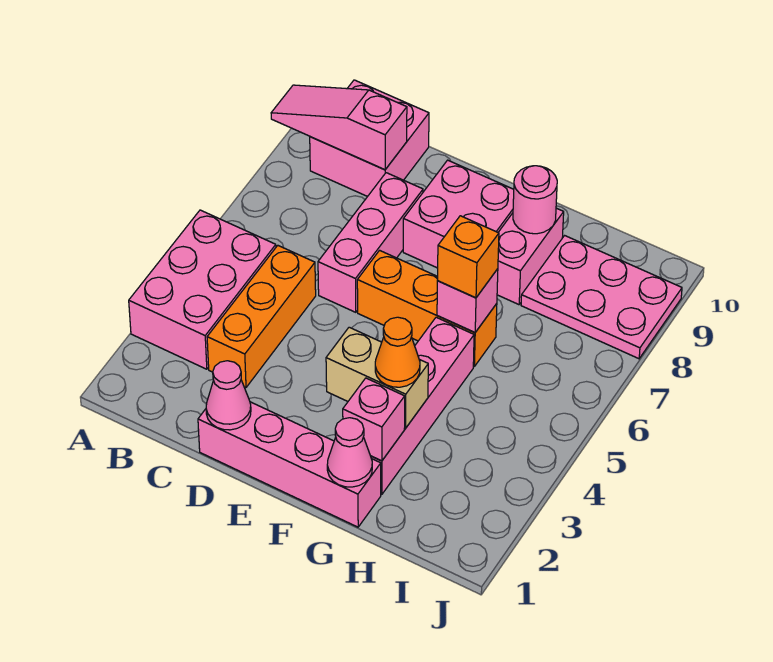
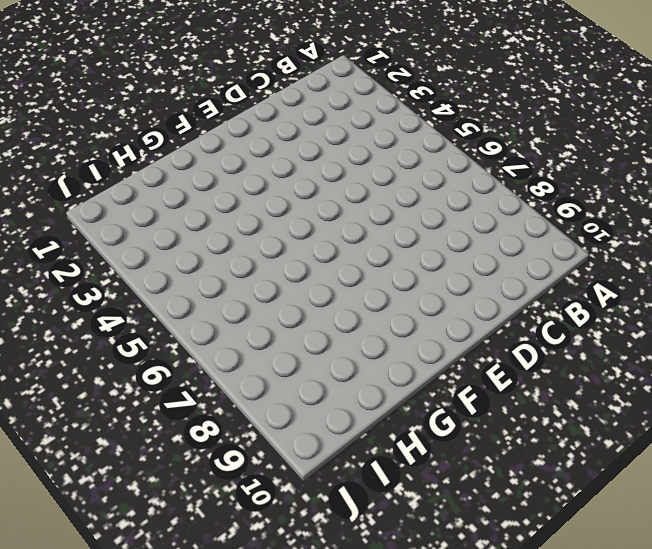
none -> pink brick A3:B5 level 1
none -> pink brick B9:C10 level 1
none -> orange brick C3:C5 level 1

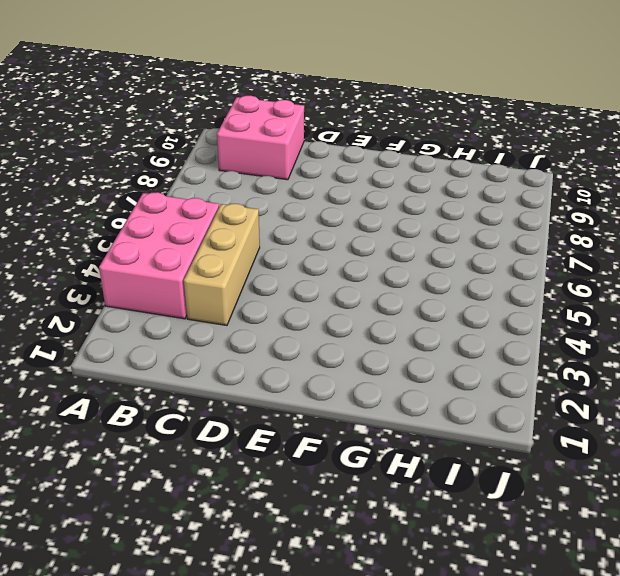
tan brick C3:C5 level 1 -> orange brick C3:C5 level 1
none -> pink brick D1:G1 level 1
none -> pink brick D6:D8 level 1
none -> orange brick E6:G6 level 1

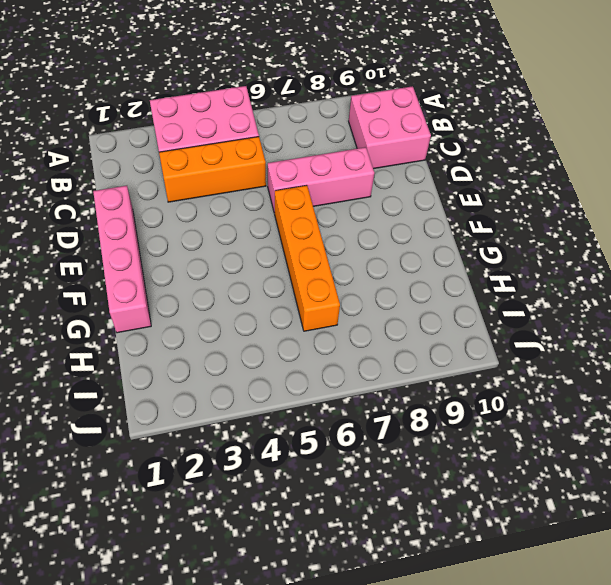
orange brick E6:H6 level 1 -> orange brick E6:G6 level 1
none -> pink brick E8:F9 level 1
none -> pink brick G2:G5 level 1
none -> pink brick G8:G9 level 1

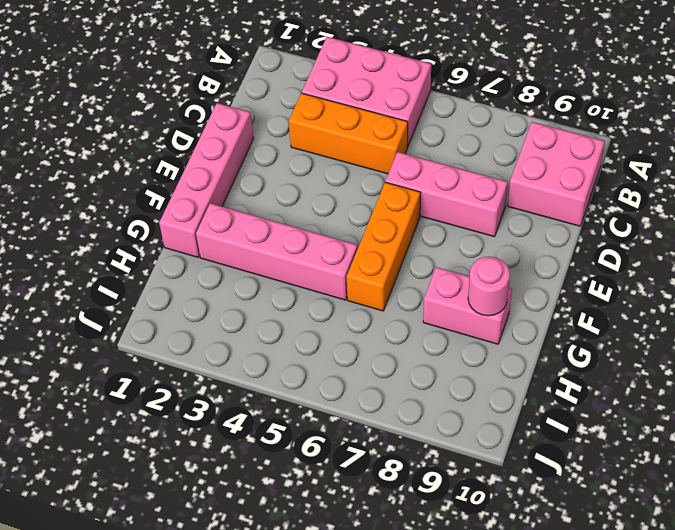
none -> pink brick E8:F9 level 1
none -> pink plate H8:J9 level 1
none -> pink slope A9:C9 level 2 top C

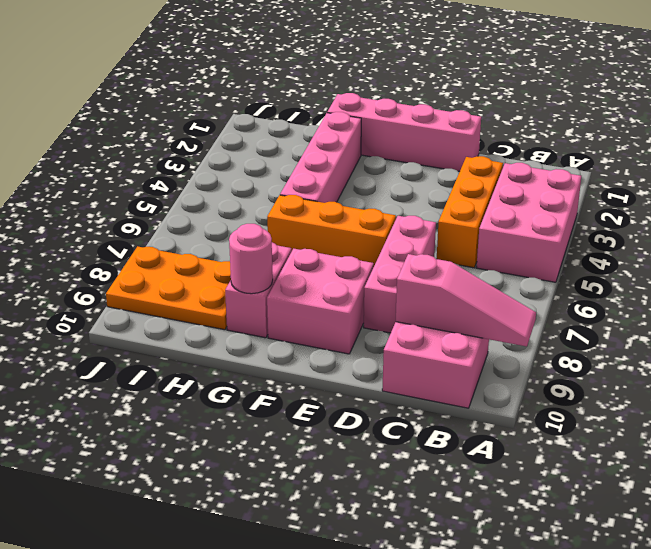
orange plate H8:J9 level 1 -> pink plate H8:J9 level 1
none -> pink cone D1 level 2
none -> tan brick F3:G3 level 2
none -> pink cone G1 level 2

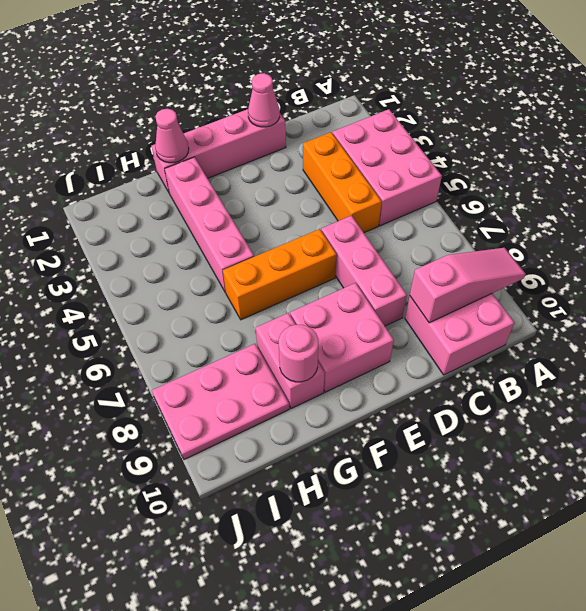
none -> tan brick F3:G3 level 2
none -> pink brick G2 level 2
none -> pink brick G6 level 2

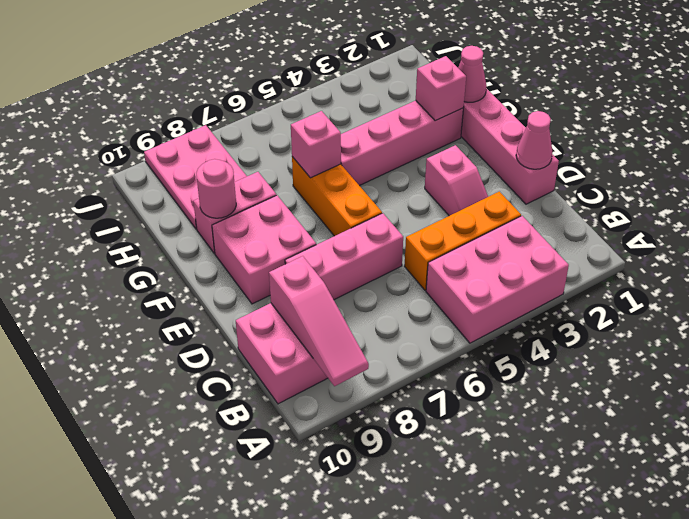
pink slope D3:E3 level 1 top E -> none
none -> tan brick F3:G3 level 2
none -> orange cone G3 level 3
none -> orange brick G6 level 3

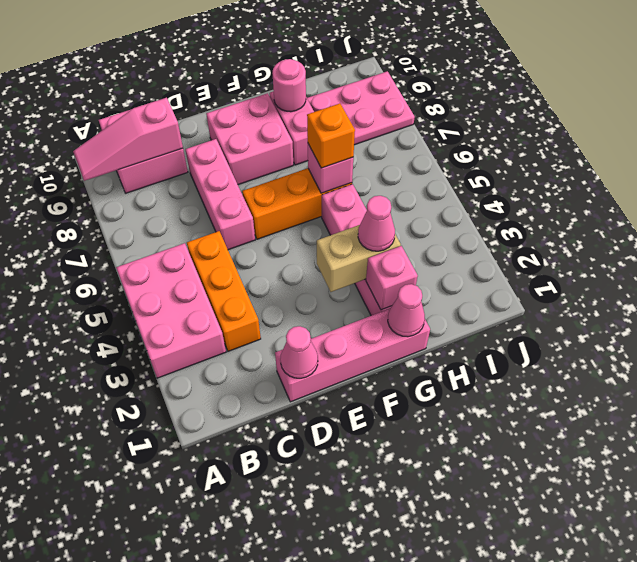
pink cone G3 level 3 -> orange cone G3 level 3

